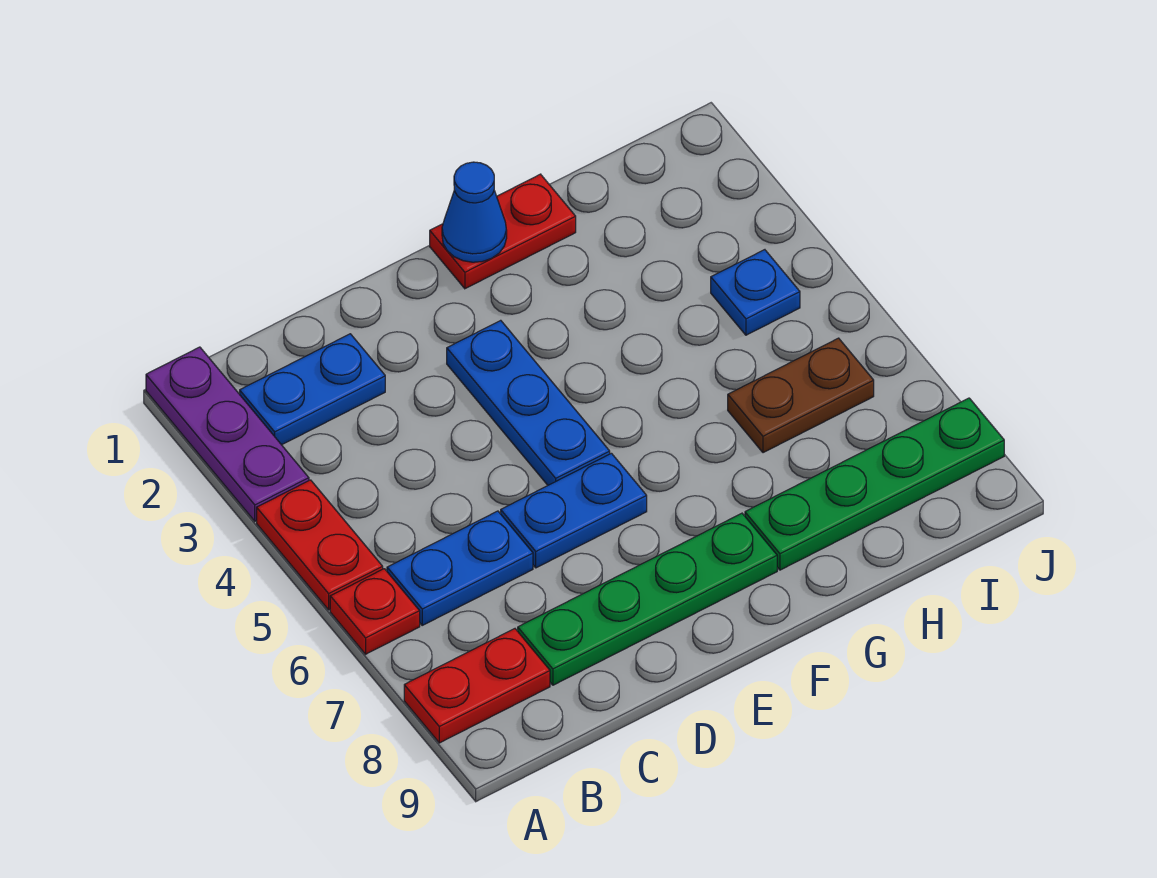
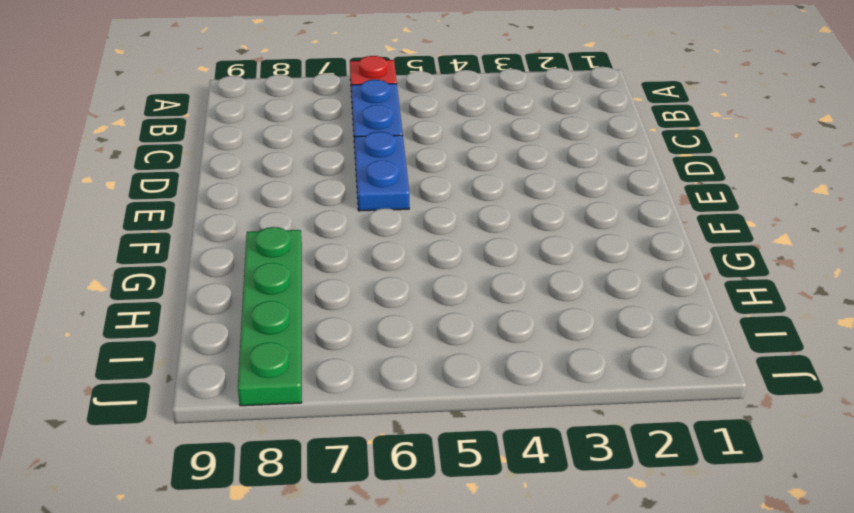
none -> purple plate A1:A3 level 1
none -> red plate A4:A5 level 1
none -> red plate A8:B8 level 1

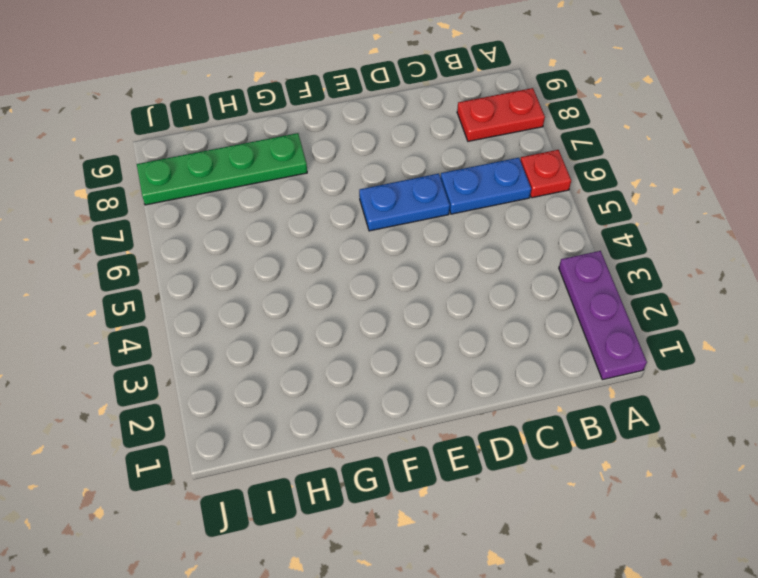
none -> red plate A4:A5 level 1
none -> blue plate B2:C2 level 1
none -> green plate C8:F8 level 1

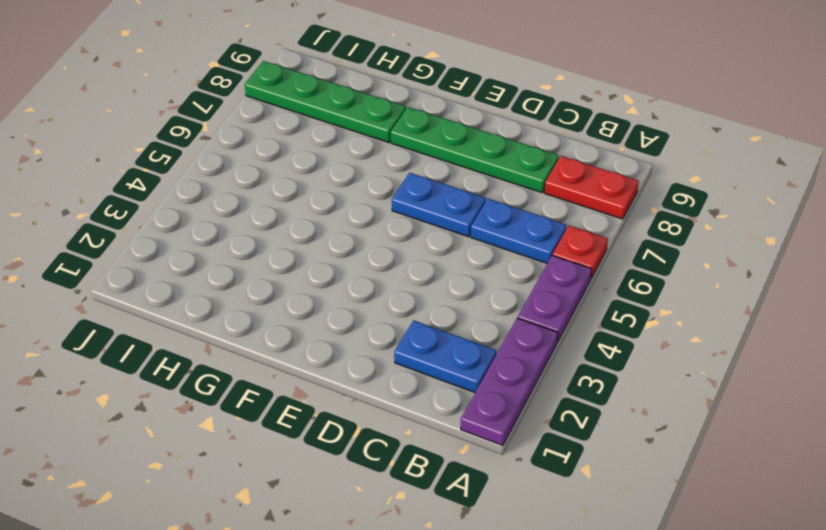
purple plate A4:A5 level 1 -> red plate A4:A5 level 1
none -> blue plate E3:E5 level 1
none -> red plate F1:G1 level 1
none -> brown plate H6:I6 level 1

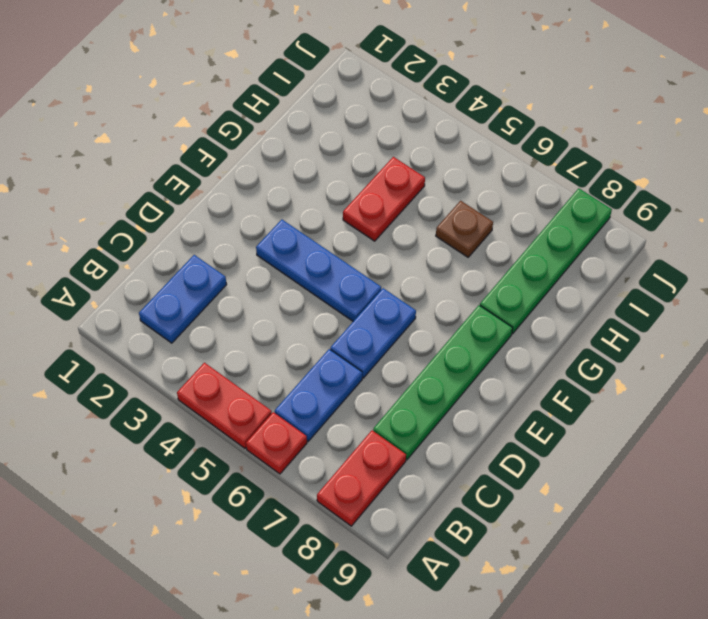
red plate G4:H4 level 1 -> red plate F1:G1 level 1
brown plate H6 level 1 -> brown plate H6:I6 level 1
none -> purple plate A1:A3 level 1
none -> blue plate I4 level 1
none -> blue cone F1 level 2

